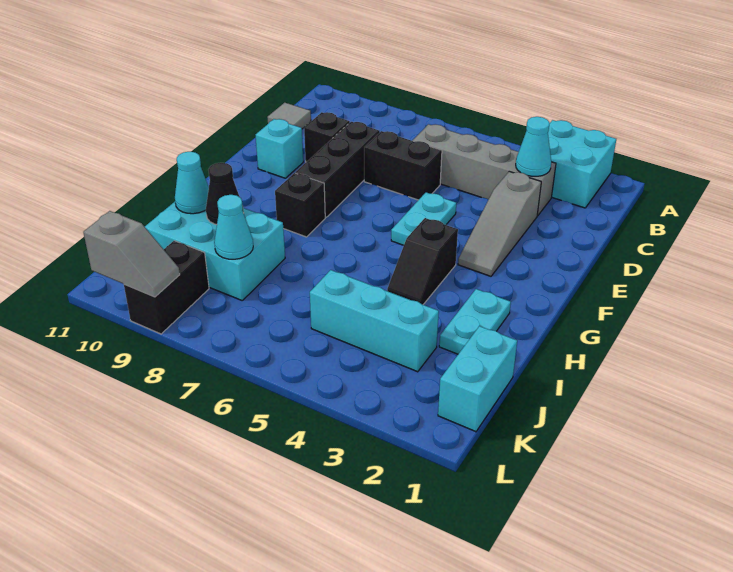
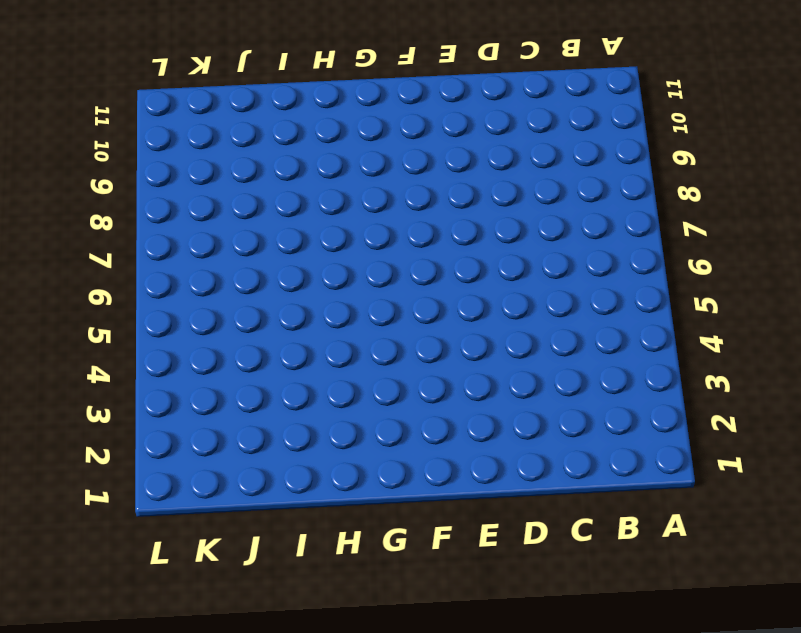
none -> cyan brick A2:B3 level 1
none -> grey brick C3:C6 level 1
none -> grey tile C11 level 1

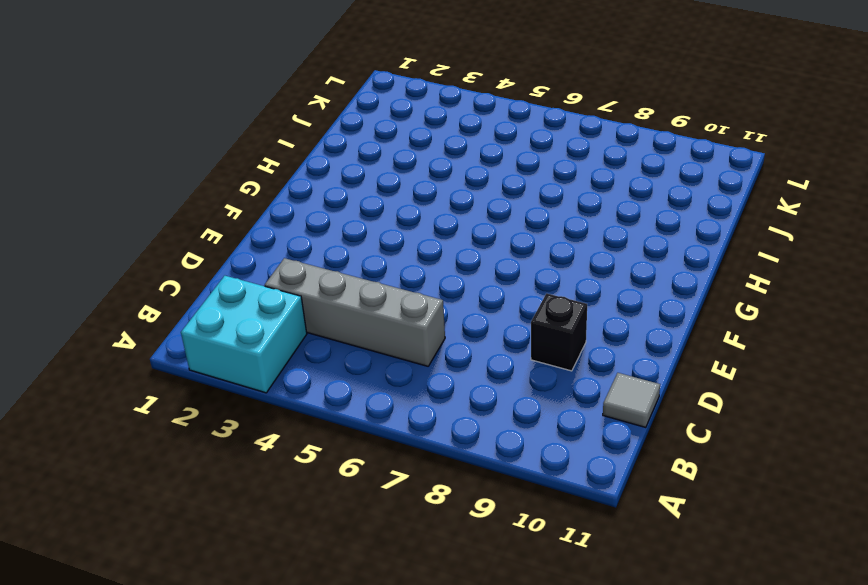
none -> grey slope D3:F3 level 1 top D
none -> black brick D6:D7 level 1
none -> black brick D8:F8 level 1

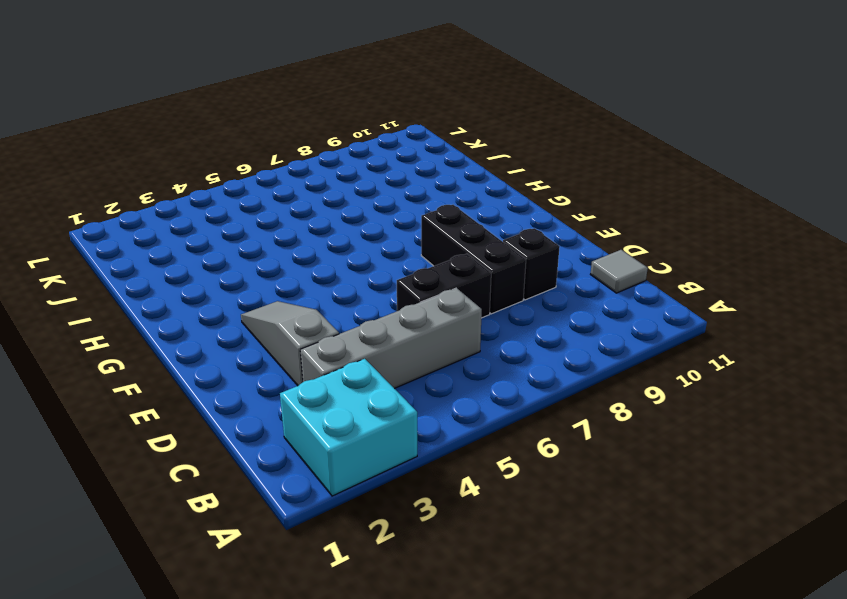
none -> cyan plate E5:F5 level 1
none -> cyan brick E10 level 1
none -> black slope G4:H4 level 1 top G

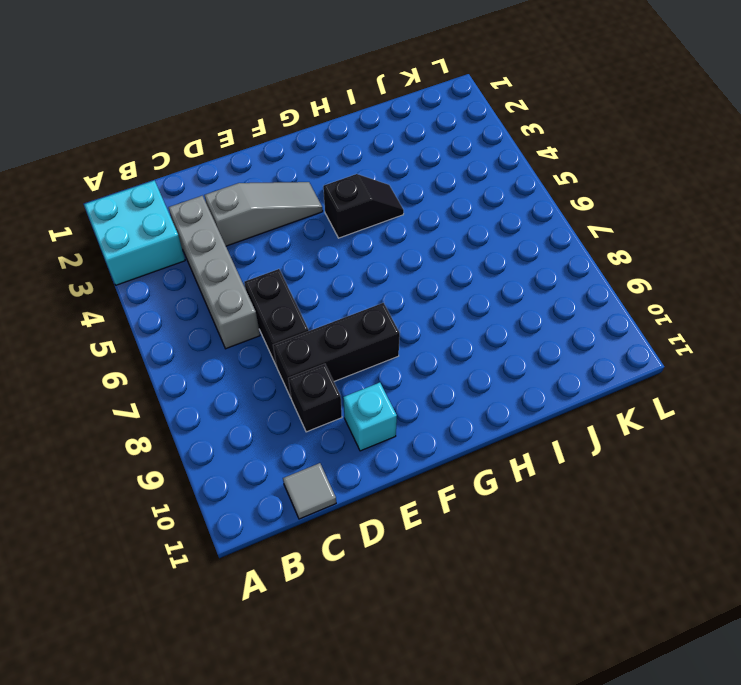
none -> cyan plate E5:F5 level 1
none -> black brick G8 level 1
none -> cyan plate H2:I2 level 1

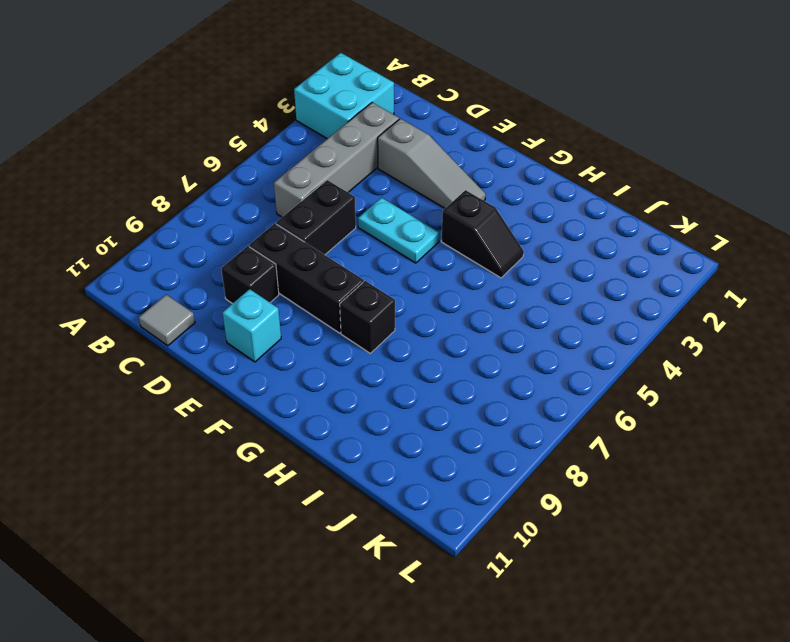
none -> cyan plate H2:I2 level 1
none -> cyan brick I8:J10 level 1
none -> cyan brick J1:K1 level 1

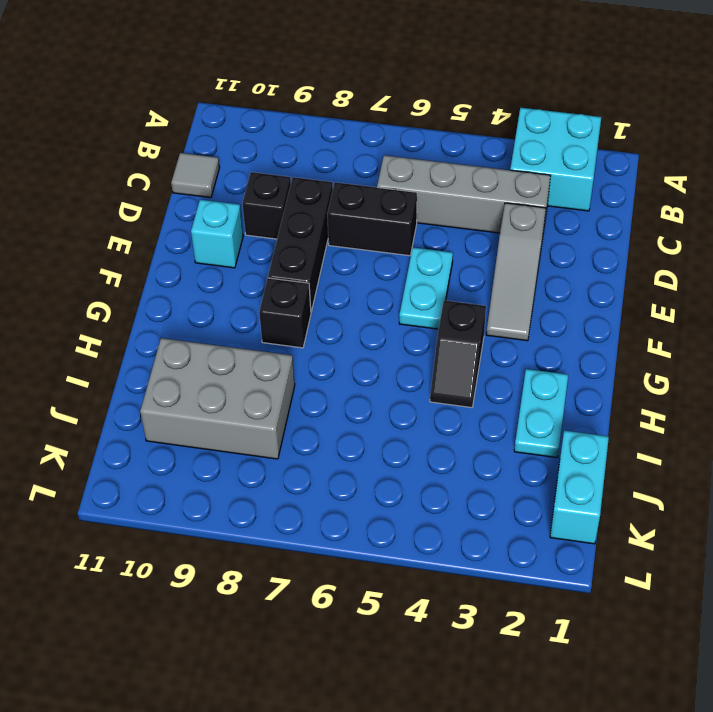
grey brick I8:J10 level 1 -> cyan brick I8:J10 level 1
none -> cyan brick J3:J5 level 1
none -> black brick K9:L9 level 1
none -> cyan cone C3 level 2

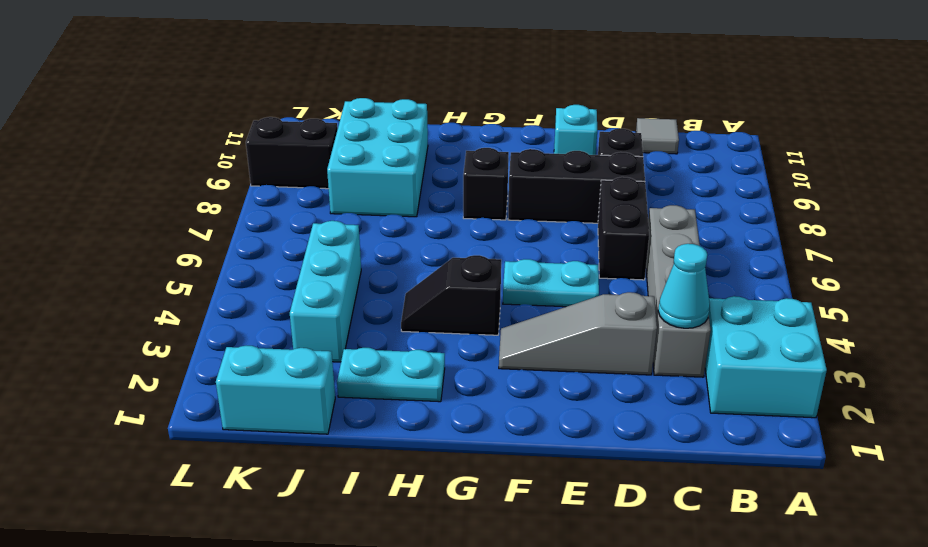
none -> black cone I9 level 2
none -> cyan cone I10 level 2
none -> cyan cone J8 level 2

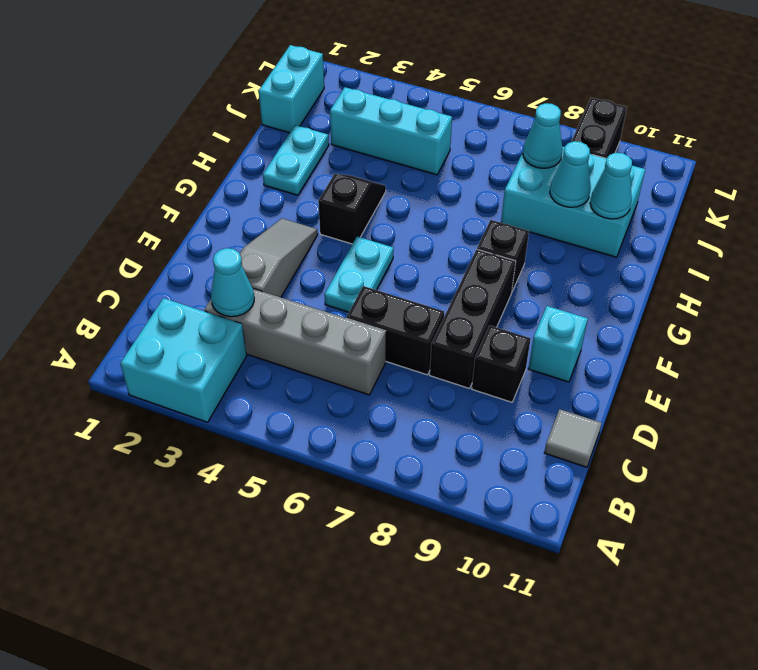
cyan cone I9 level 2 -> black cone I9 level 2
none -> grey slope L9:L10 level 2 top 10

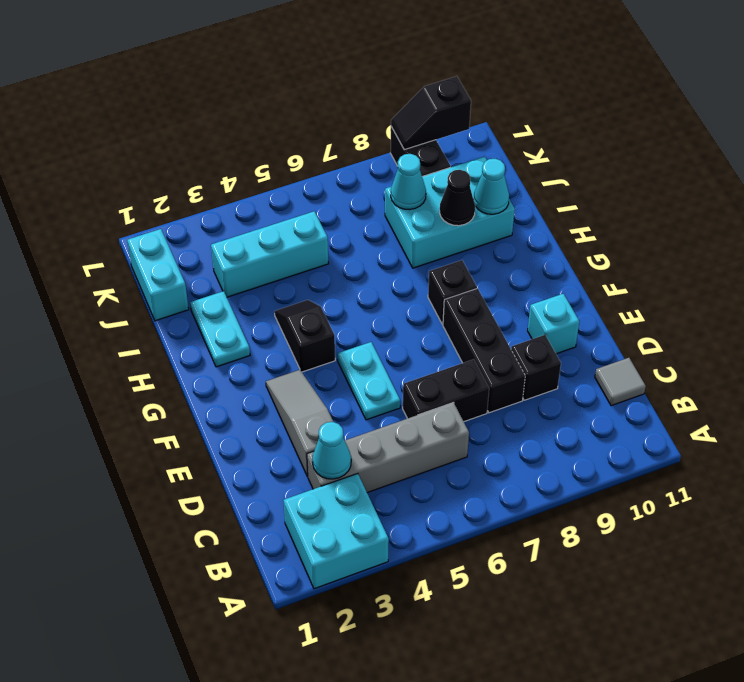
black slope L9:L10 level 2 top 10 -> grey slope L9:L10 level 2 top 10

